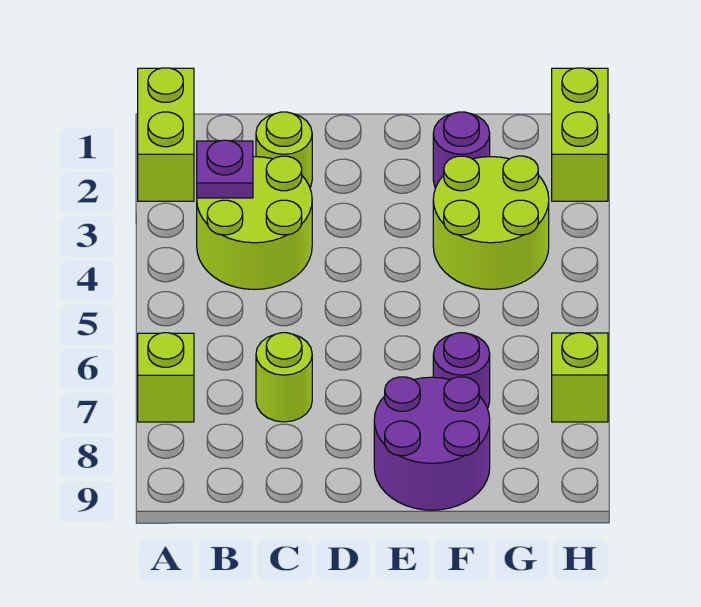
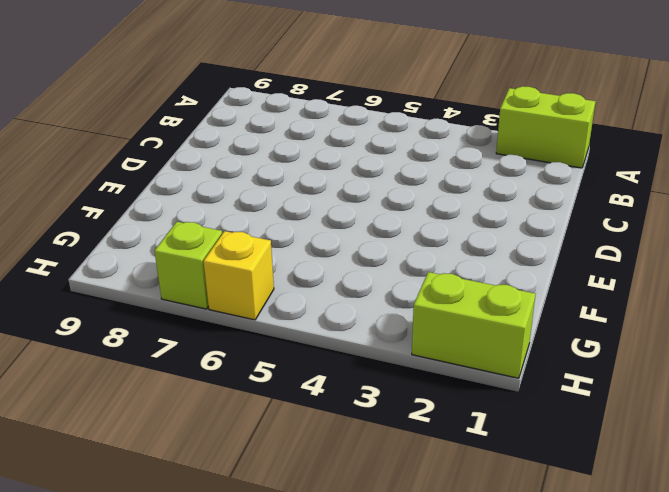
yellow brick H6 level 1 -> none
none -> lime brick A7 level 1
none -> lime round brick B3:C4 level 1
none -> lime round brick C2 level 1

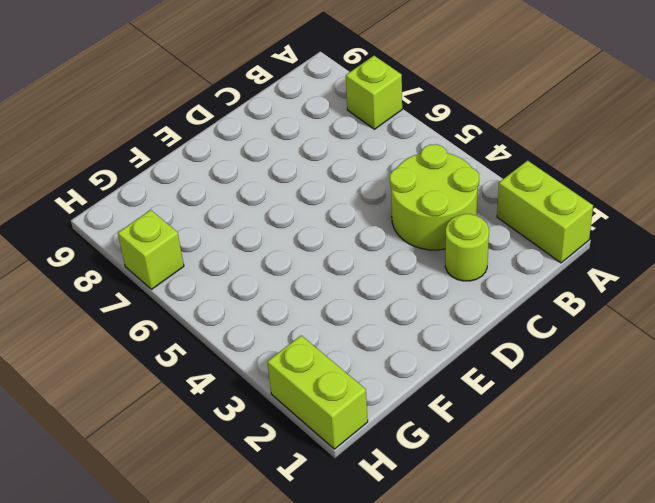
none -> lime round brick C7 level 1
none -> purple round brick E8:F9 level 1
none -> purple round brick F2 level 1

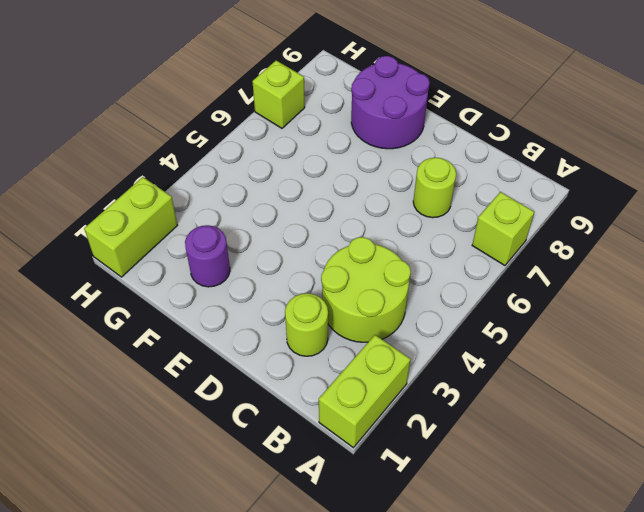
none -> lime round brick F3:G4 level 1
none -> purple round brick F7 level 1
none -> purple plate B3 level 2

